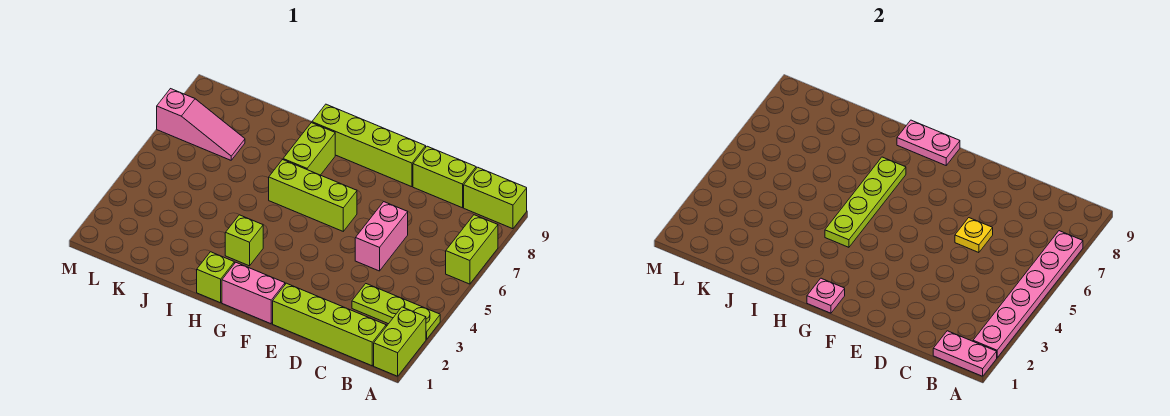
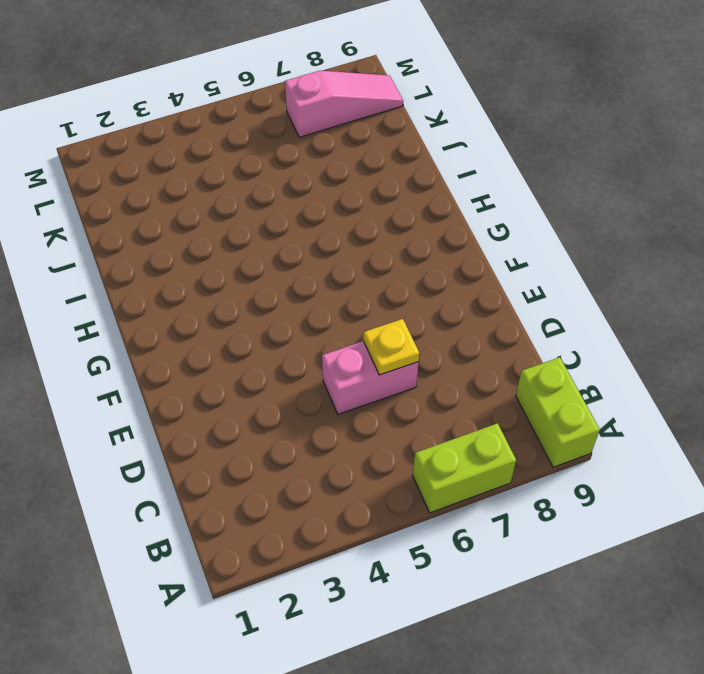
pink slope L7:L9 level 1 top 7 -> pink slope K7:M7 level 1 top M
none -> lime brick A1:A2 level 1
none -> lime plate A3:C3 level 1
none -> lime brick B1:E1 level 1

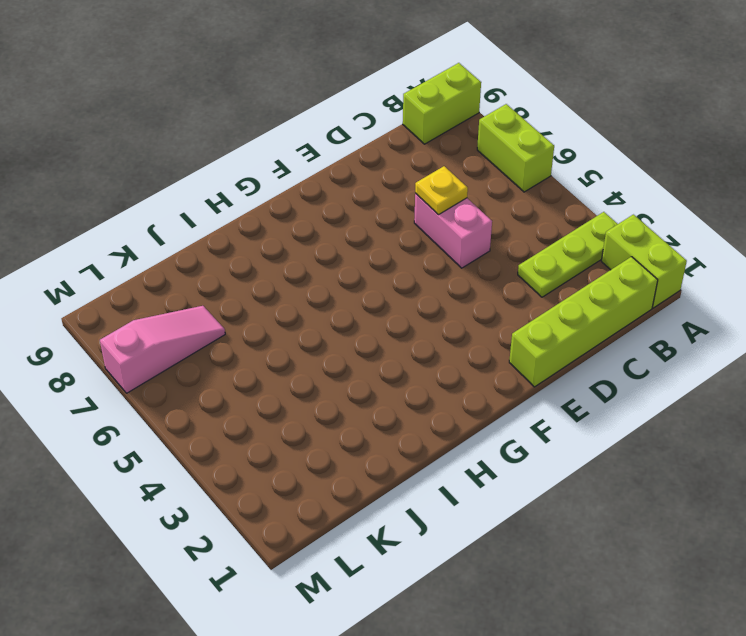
none -> lime brick C9:D9 level 1
none -> lime brick E9:H9 level 1
none -> pink brick F1:G1 level 1

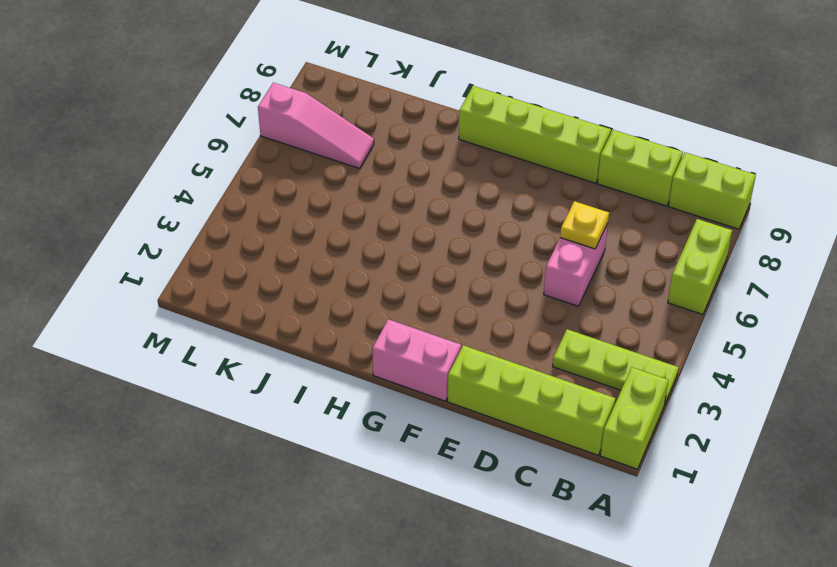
none -> lime brick F6:H6 level 1
none -> lime brick H1 level 1
none -> lime brick H3 level 1

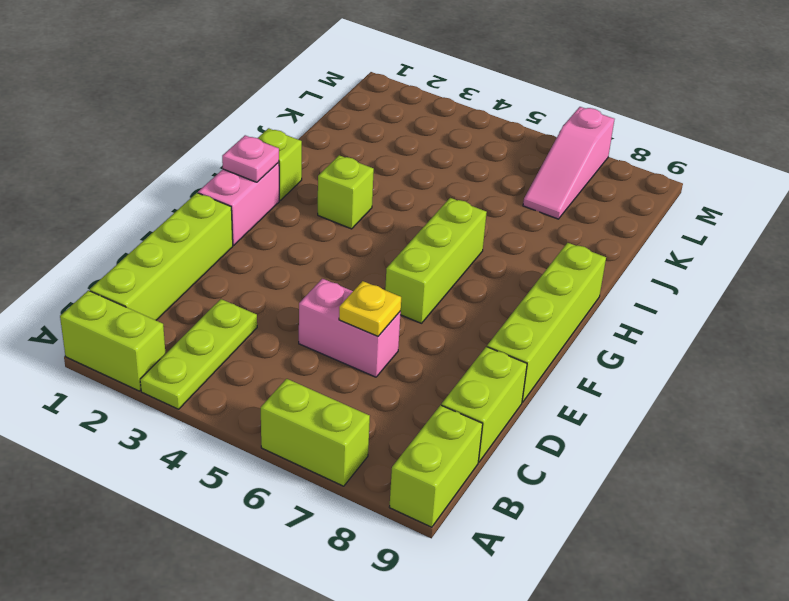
none -> lime brick H7:H8 level 1
none -> pink plate A1:B1 level 2
none -> pink plate A2:A7 level 2

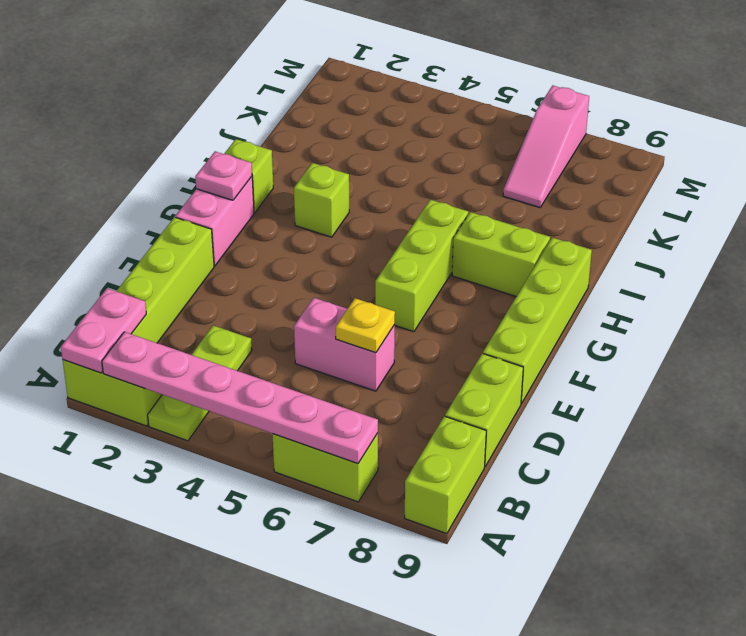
none -> pink plate G9:H9 level 2
none -> lime plate H4:H7 level 2

